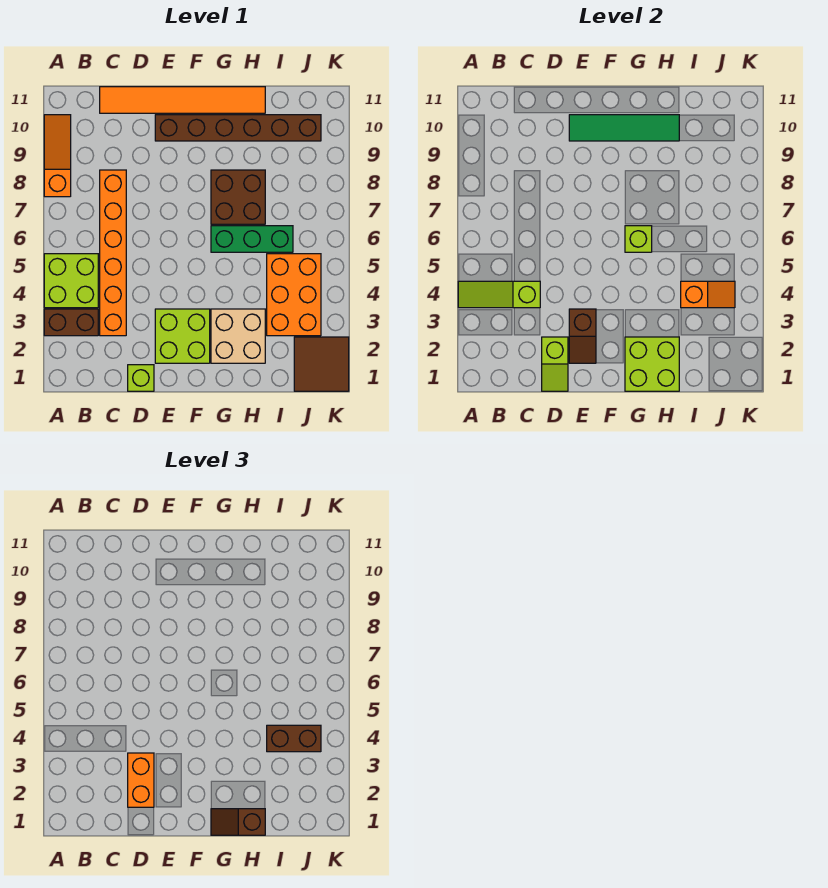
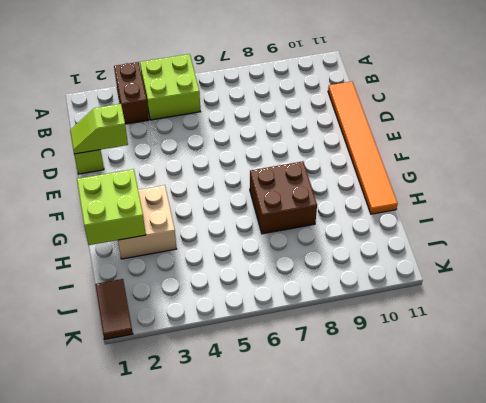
brown tile J1:K1 level 1 -> brown tile J1:K2 level 1
none -> orange slope A8:A10 level 1 top 8
none -> orange brick C3:C8 level 1
none -> lime brick E2:F3 level 1

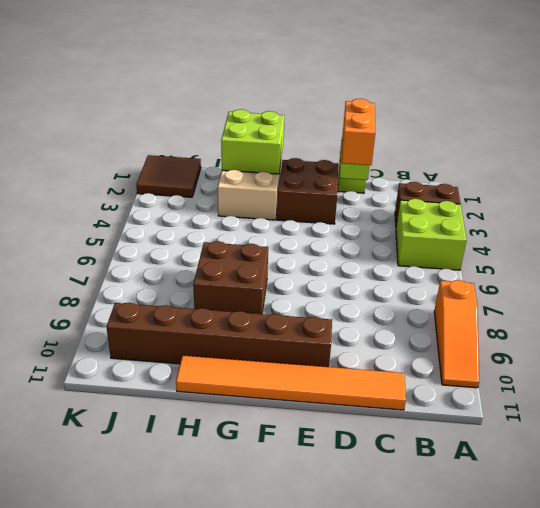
brown brick E2:F3 level 1 -> lime brick E2:F3 level 1
none -> orange brick C3:C8 level 1
none -> green brick G6:I6 level 1
none -> orange brick I3:J5 level 1

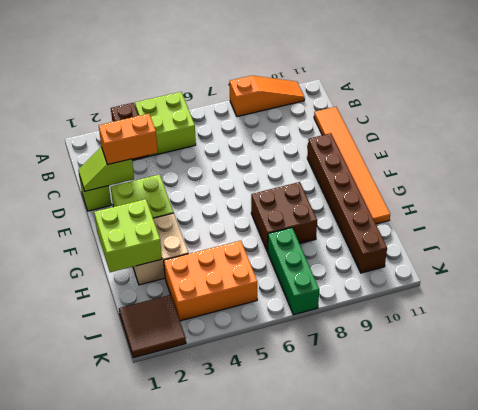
green brick I7:K7 level 1 -> green brick G6:I6 level 1
none -> orange brick C3:C8 level 1
none -> lime slope A4:C4 level 2 top C
none -> brown slope E2:E3 level 2 top 3

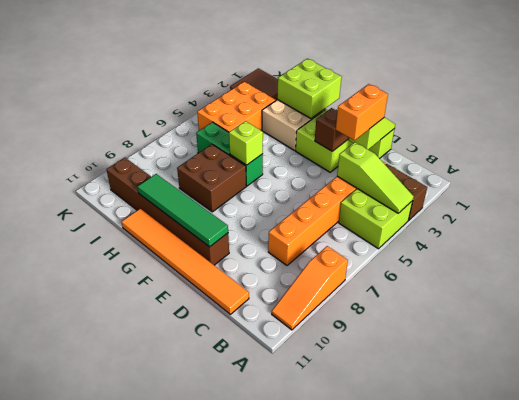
none -> orange slope I4:J4 level 2 top I
none -> brown slope G1:H1 level 3 top H
none -> brown brick I4:J4 level 3

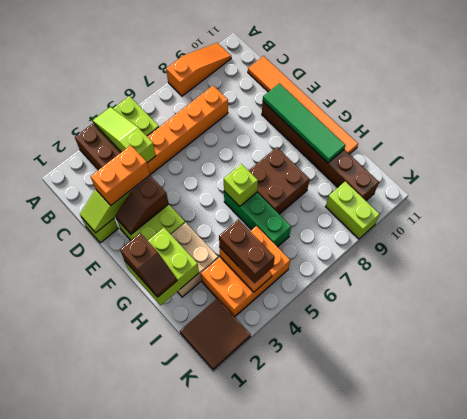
brown slope G1:H1 level 3 top G -> brown slope G1:H1 level 3 top H
lime brick J9:K9 level 1 -> none

